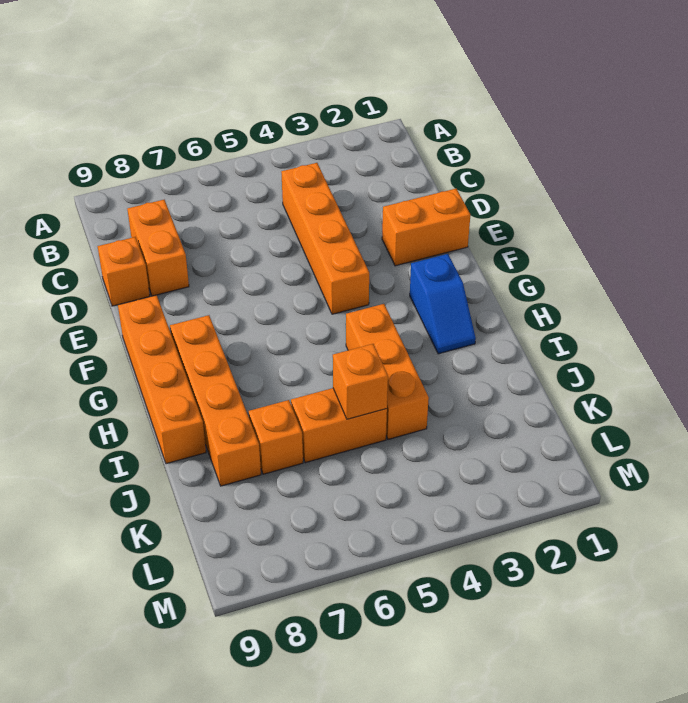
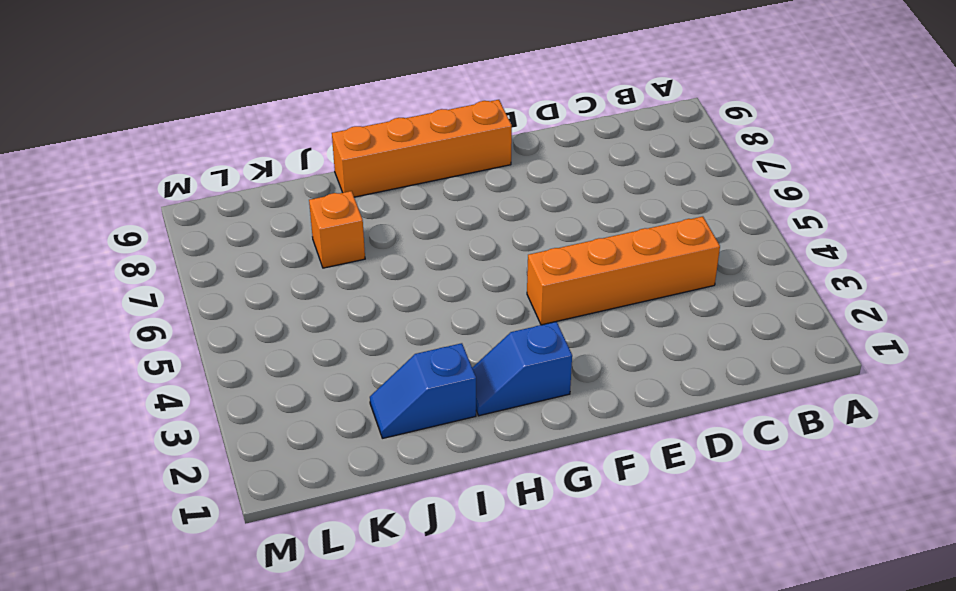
blue slope I2:J2 level 1 top I -> none
none -> orange brick C8:D8 level 1
none -> orange brick D9 level 1

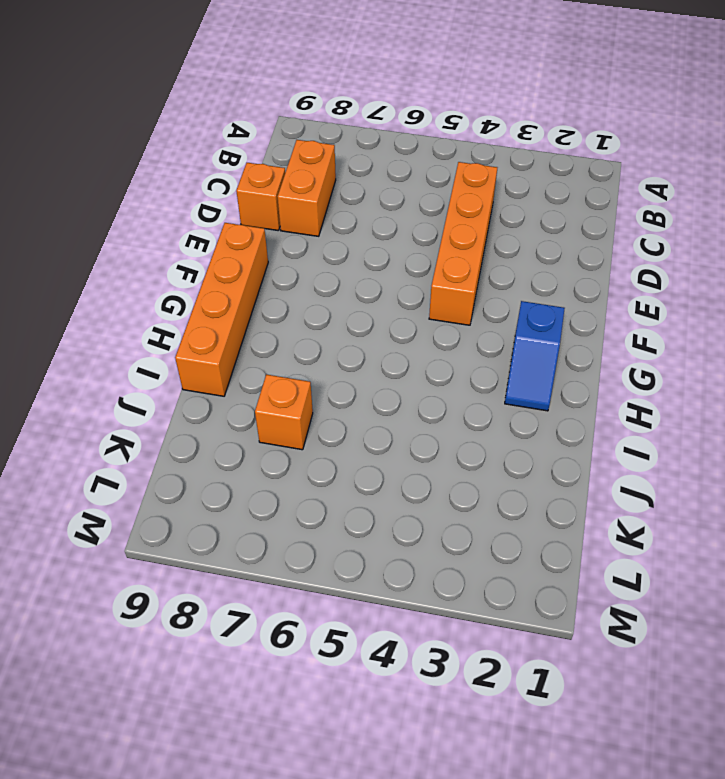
none -> orange brick E1:E2 level 1
none -> orange brick G8:J8 level 1

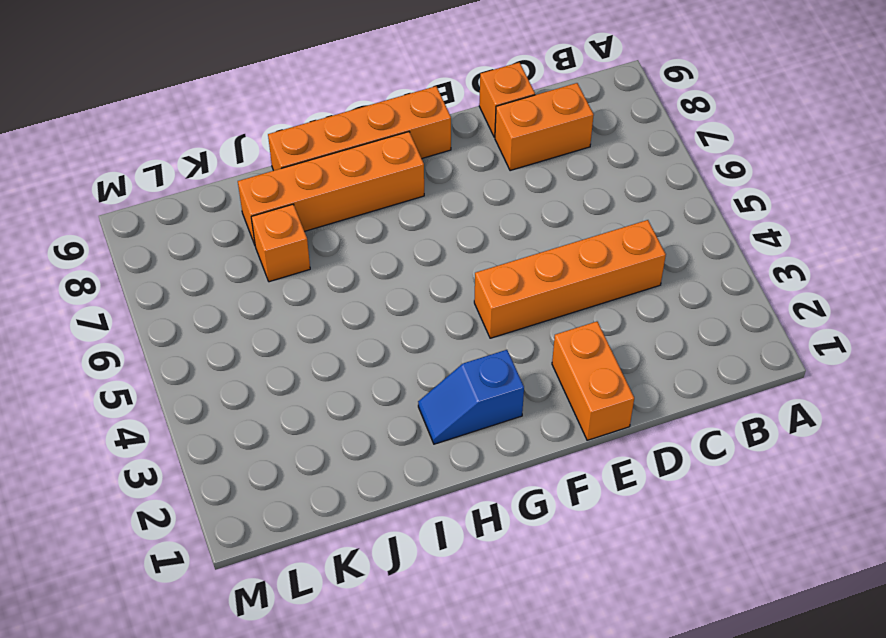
none -> orange brick H4:J4 level 1
none -> orange brick J5:J6 level 1

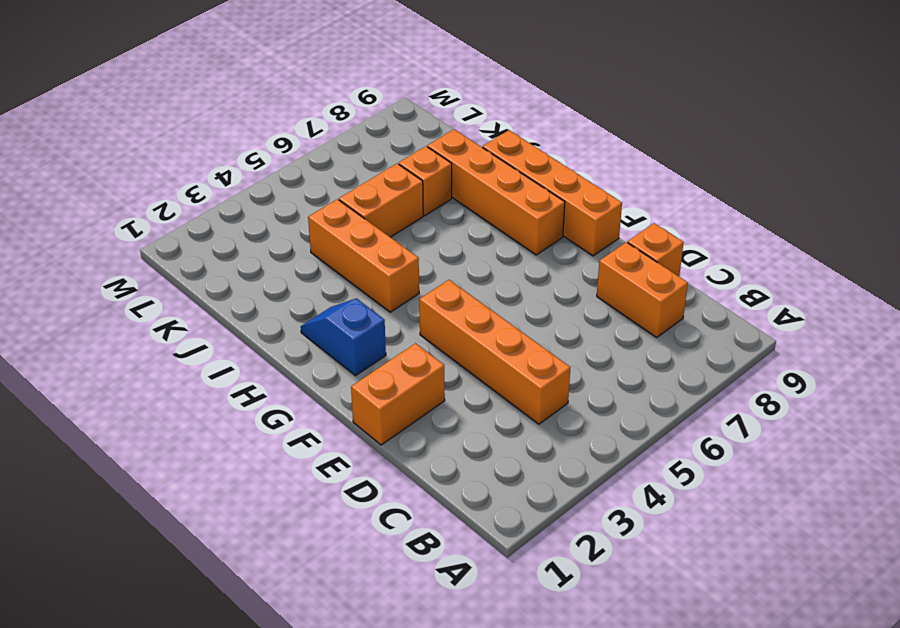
none -> orange brick J5 level 2

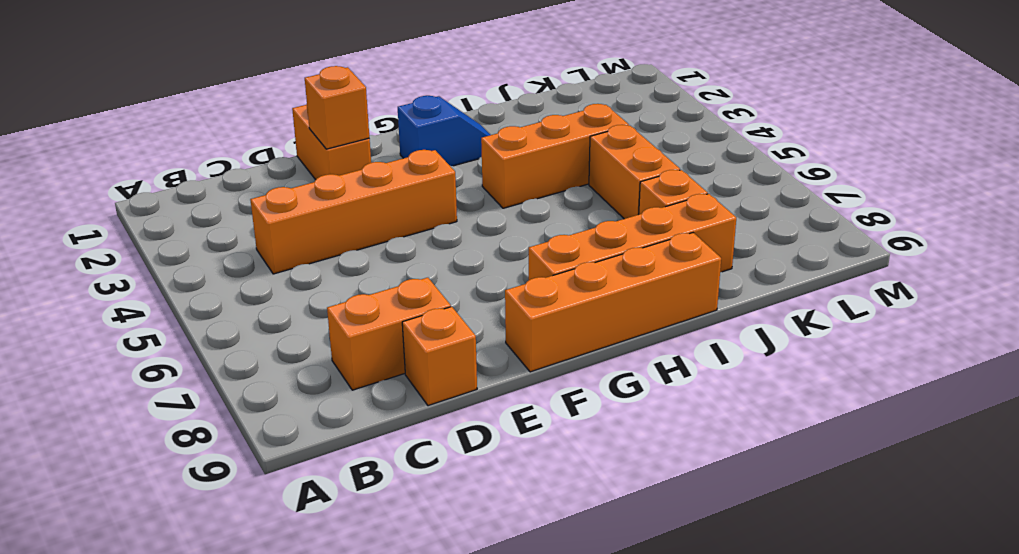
orange brick E2 level 2 -> orange brick J5 level 2

